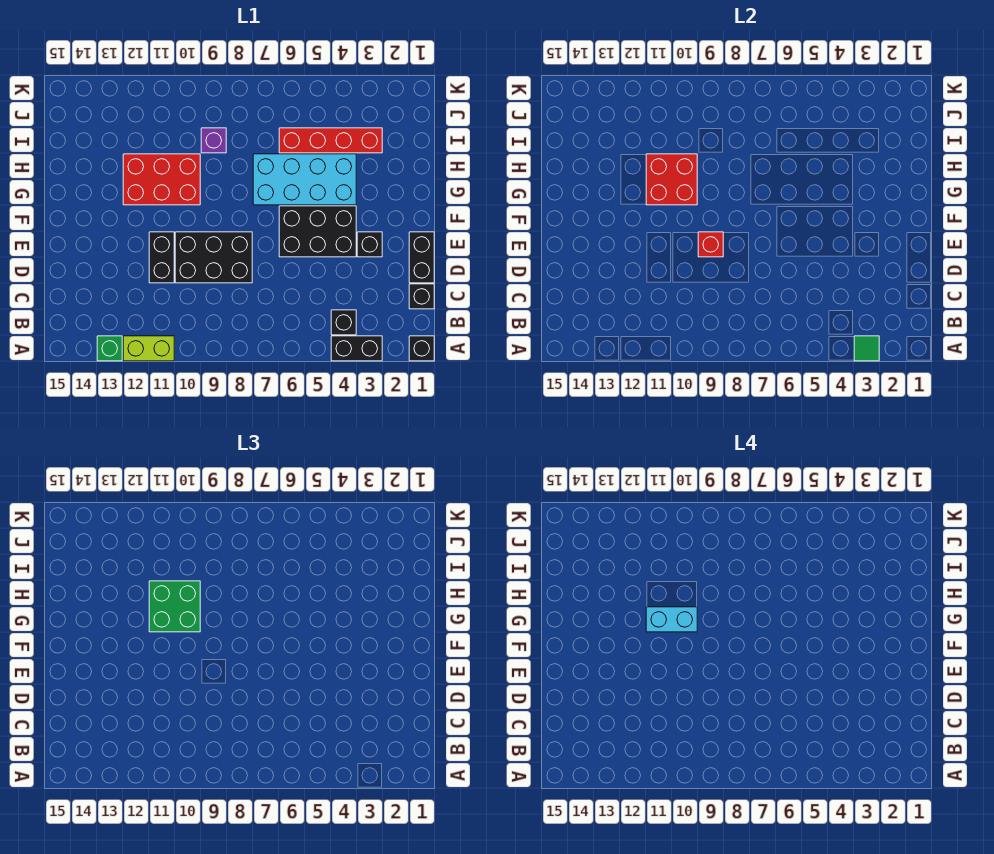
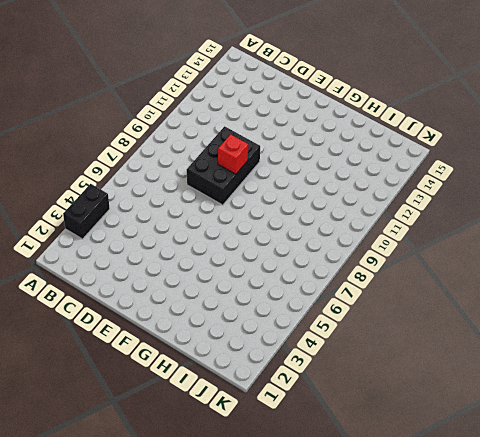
none -> black brick A1 level 1
none -> lime brick A11:A12 level 1
none -> green brick A13 level 1

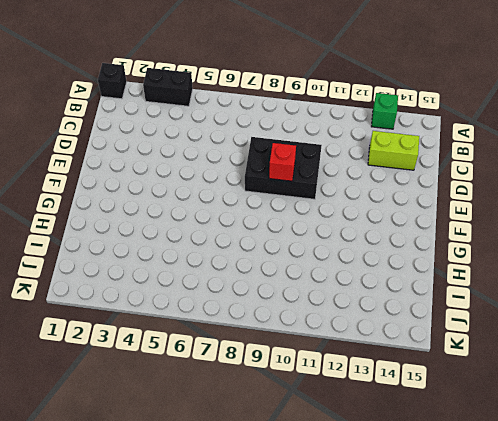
lime brick C13:C14 level 1 -> lime brick A11:A12 level 1
none -> black brick B4 level 1
none -> black brick C1 level 1
none -> black brick D1:E1 level 1

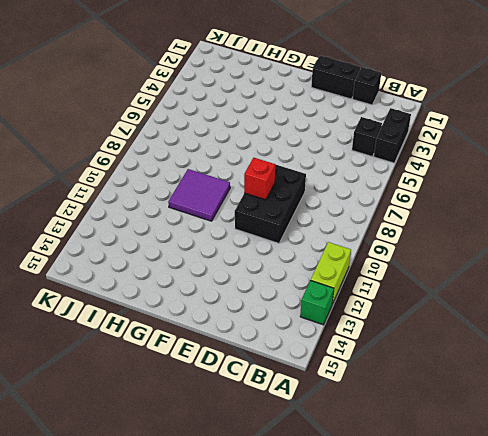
purple tile G9:H10 level 1 -> red brick G10:H12 level 1
none -> black brick A1 level 1
none -> black brick D11:E11 level 1
none -> black brick E3 level 1

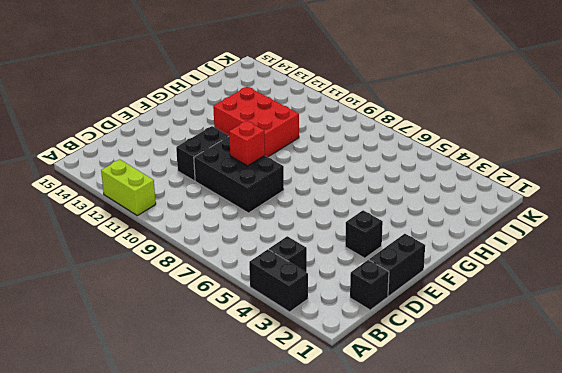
none -> black brick A1 level 1
none -> green brick A13 level 1
none -> black brick E4:F6 level 1

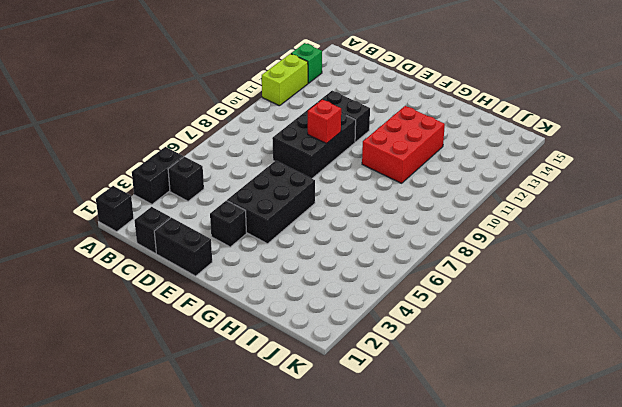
none -> cyan brick G4:H7 level 1
none -> red brick I3:I6 level 1
none -> purple brick I9 level 1

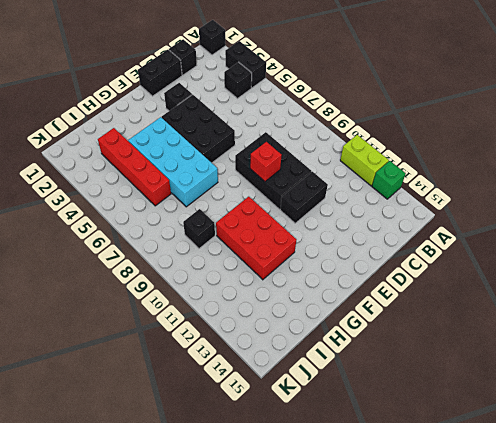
black brick I9 level 1 -> purple brick I9 level 1
none -> green tile A3 level 2
none -> red brick G10:H11 level 2
none -> green brick G10:H11 level 3

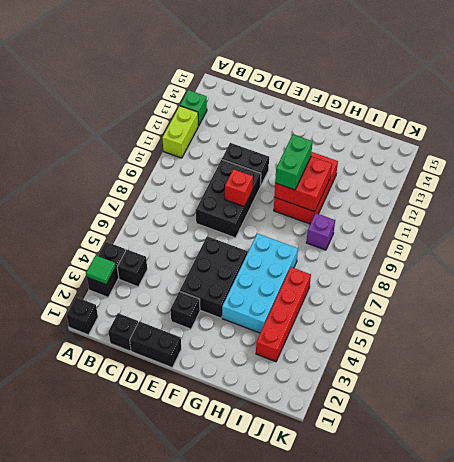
green brick G10:G11 level 3 -> green brick G10:H11 level 3
none -> cyan brick G10:G11 level 4

